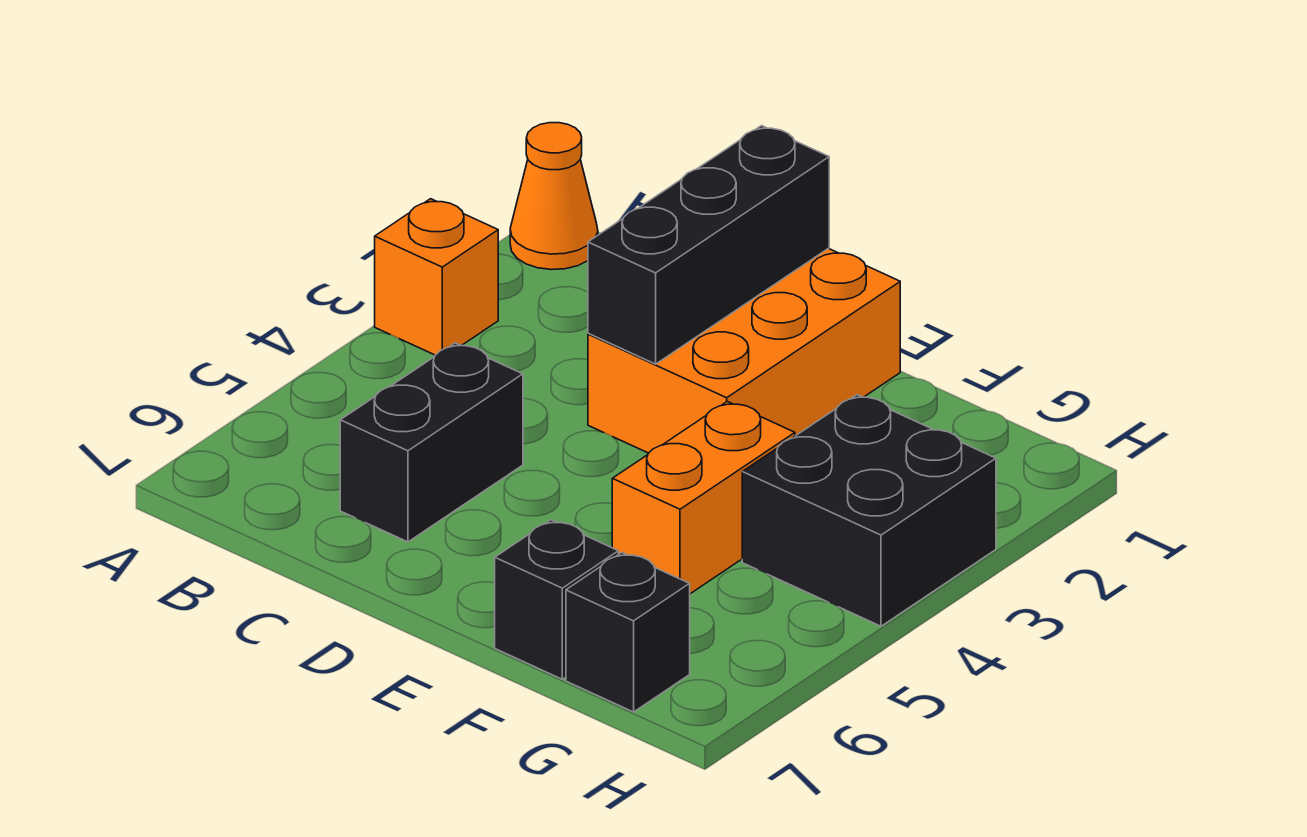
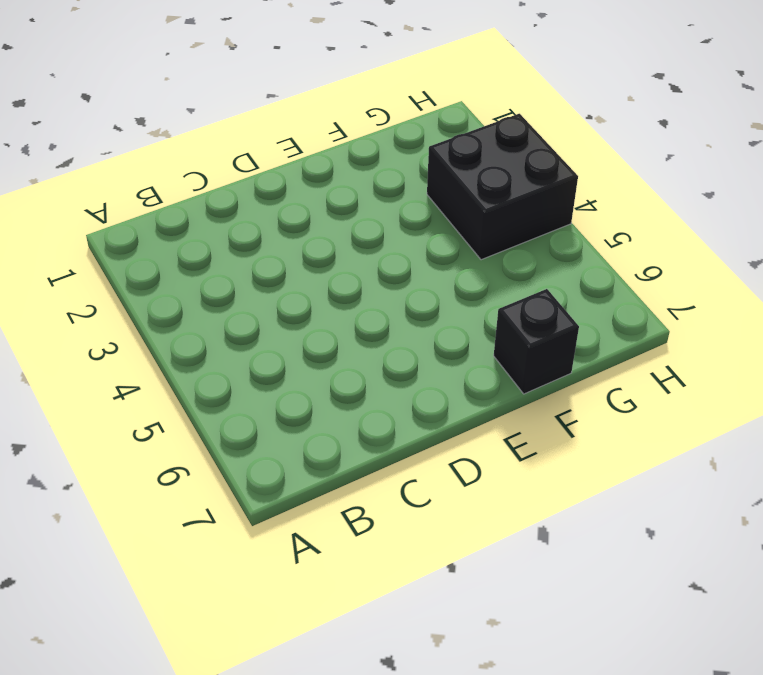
none -> orange cone A1 level 1
none -> orange brick A3 level 1

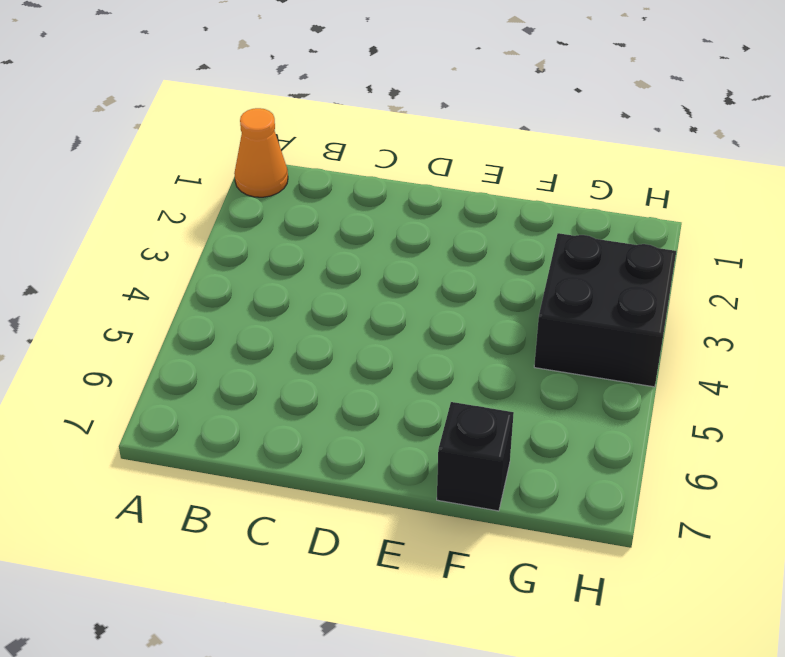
none -> orange brick A3 level 1
none -> black brick C5:C6 level 1

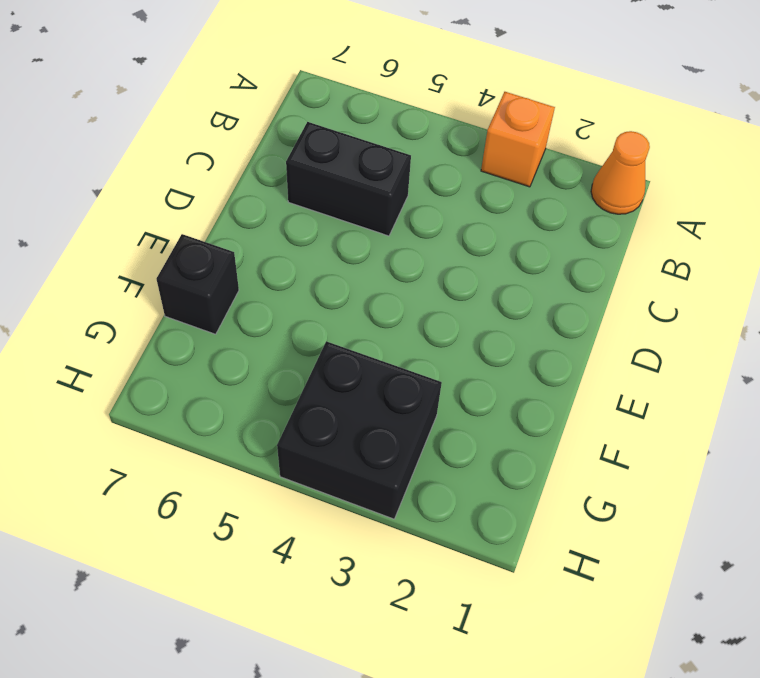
none -> orange brick D1:E3 level 1
none -> orange brick F4:F5 level 1

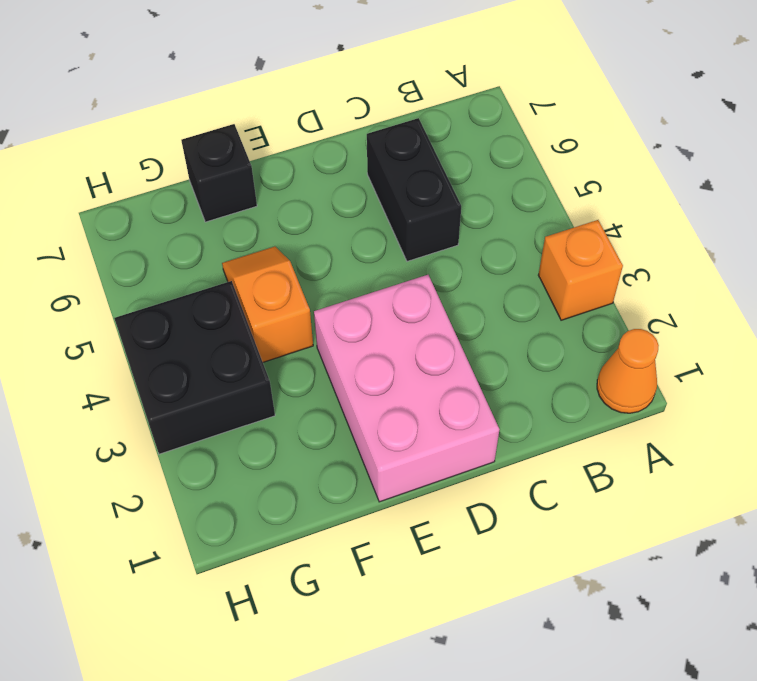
pink brick D1:E3 level 1 -> orange brick D1:E3 level 1
orange slope F4:F5 level 1 top 4 -> orange brick F4:F5 level 1
none -> black brick G7 level 1
none -> black brick D1:D3 level 2

